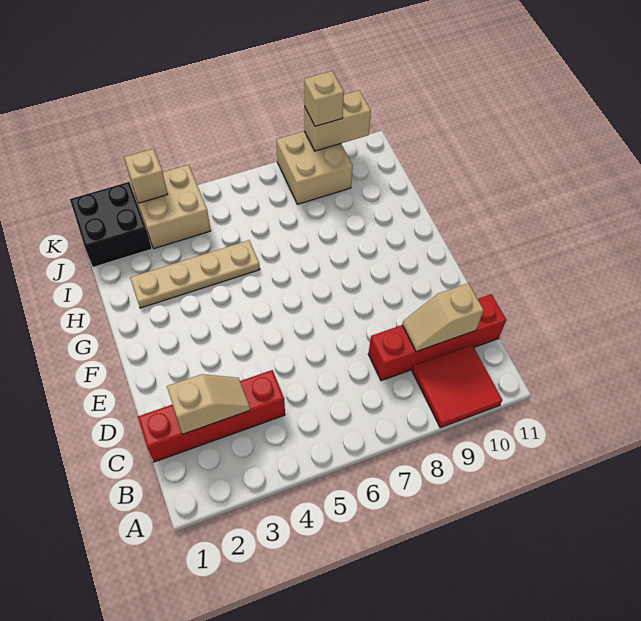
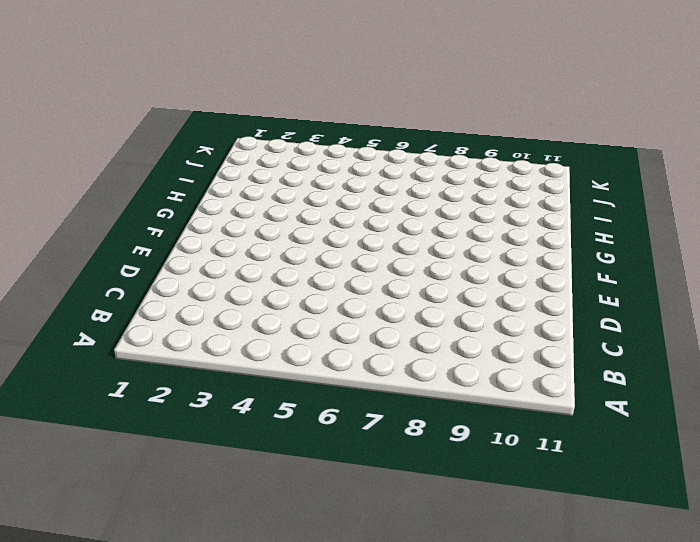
none -> red tile A9:B10 level 1
none -> red brick C1:C4 level 1
none -> red brick C8:C11 level 1

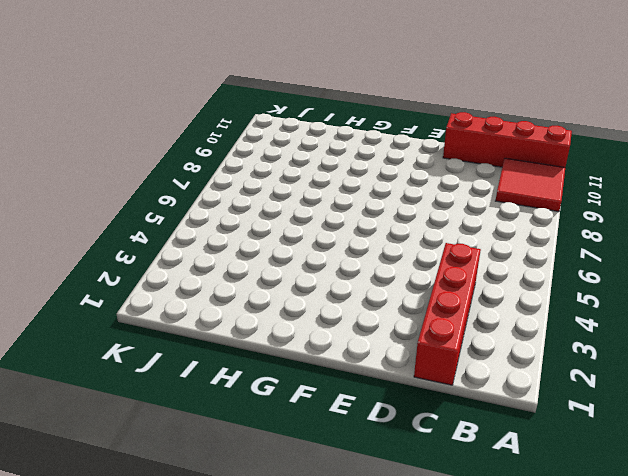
red brick A11:D11 level 1 -> red brick C8:C11 level 1
none -> tan plate H2:H5 level 1
none -> black brick J1:K2 level 1
none -> tan brick J3:K4 level 1

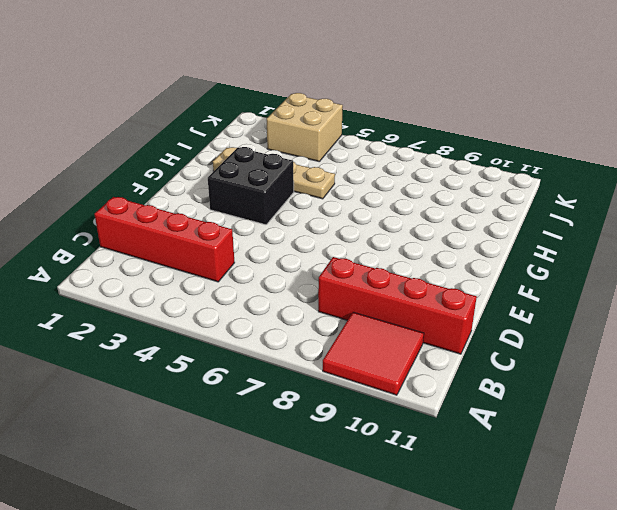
black brick F3:G4 level 1 -> black brick J1:K2 level 1
none -> tan brick J8:K9 level 1
none -> tan slope C2:C3 level 2 top 2
none -> tan slope C9:C10 level 2 top 10

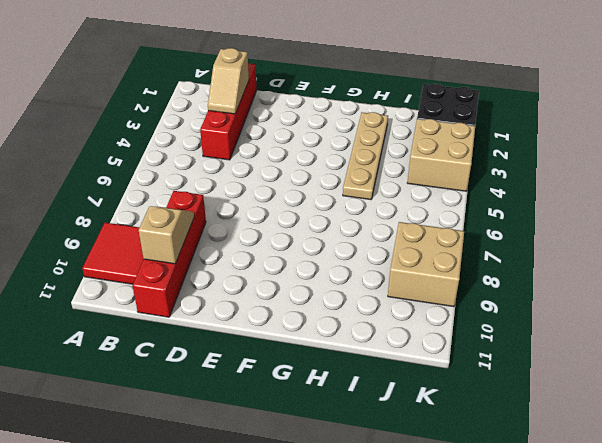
none -> tan brick K3 level 2
none -> tan brick K9:K10 level 2
none -> tan brick K9 level 3

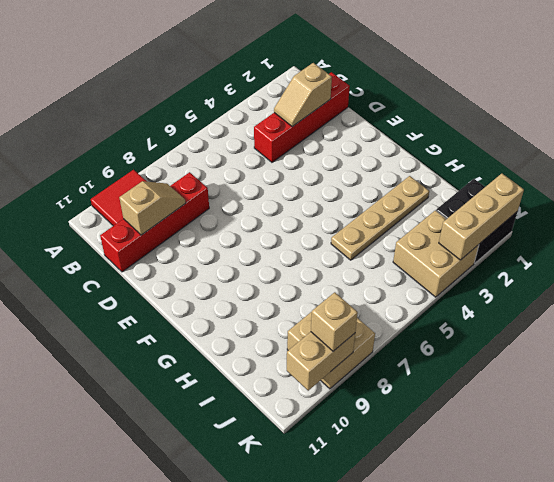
tan brick K1:K3 level 2 -> tan brick K3 level 2

